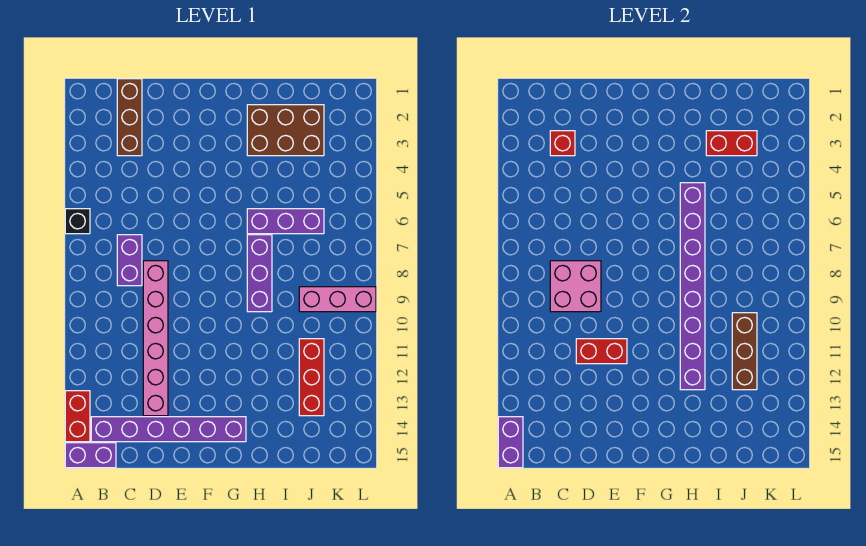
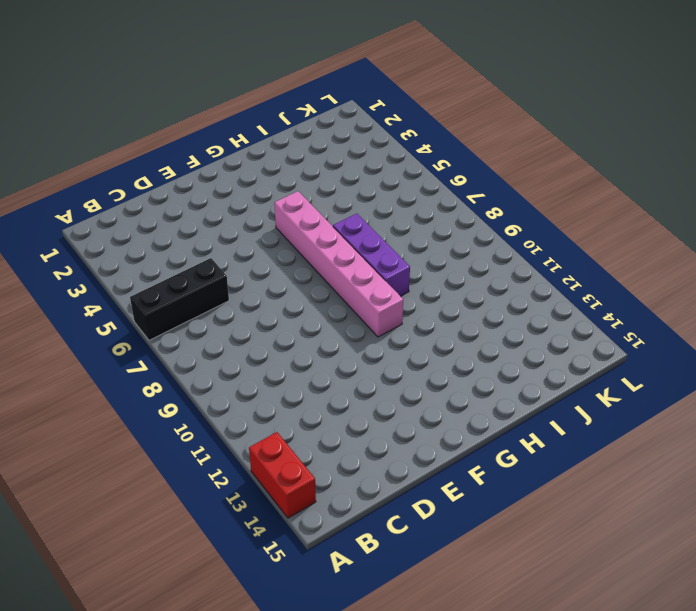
black brick A6:C6 level 1 -> black brick A6 level 1
pink brick G5:G10 level 1 -> pink brick D8:D13 level 1
none -> purple brick A15:B15 level 1
none -> purple brick B14:G14 level 1
none -> brown brick C1:C3 level 1

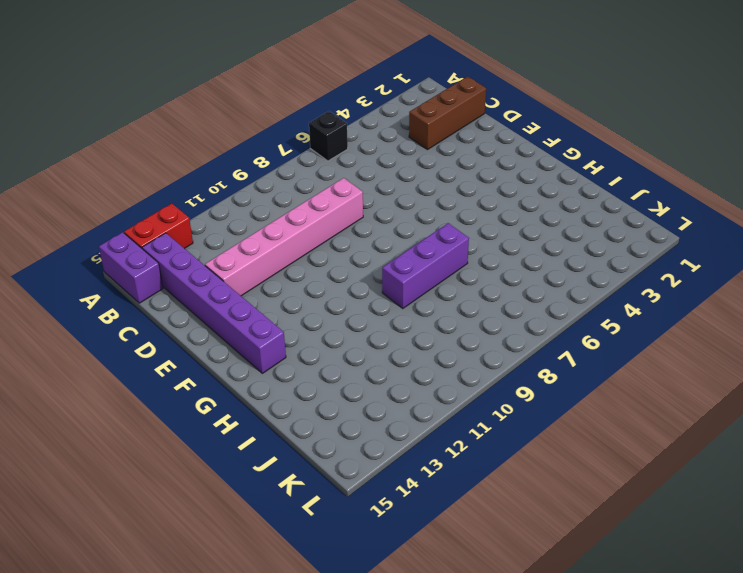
none -> purple brick C7:C8 level 1
none -> brown brick H2:J3 level 1
none -> purple brick H6:J6 level 1

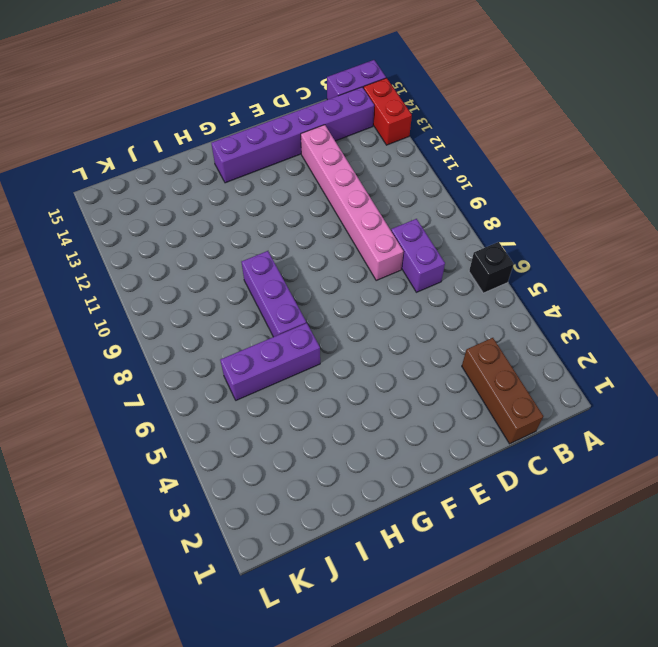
none -> brown brick H2:J3 level 1
none -> pink brick J9:L9 level 1
none -> red brick J11:J13 level 1

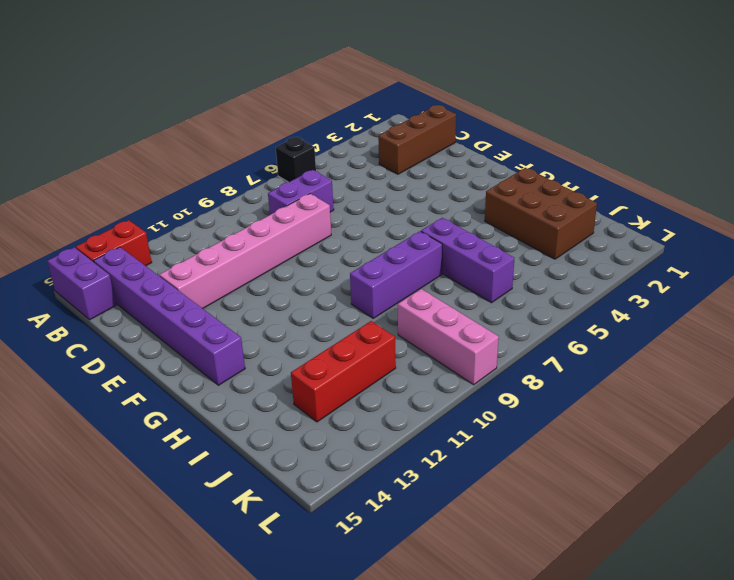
none -> purple brick A14:A15 level 2
none -> red brick C3 level 2
none -> pink brick C8:D9 level 2

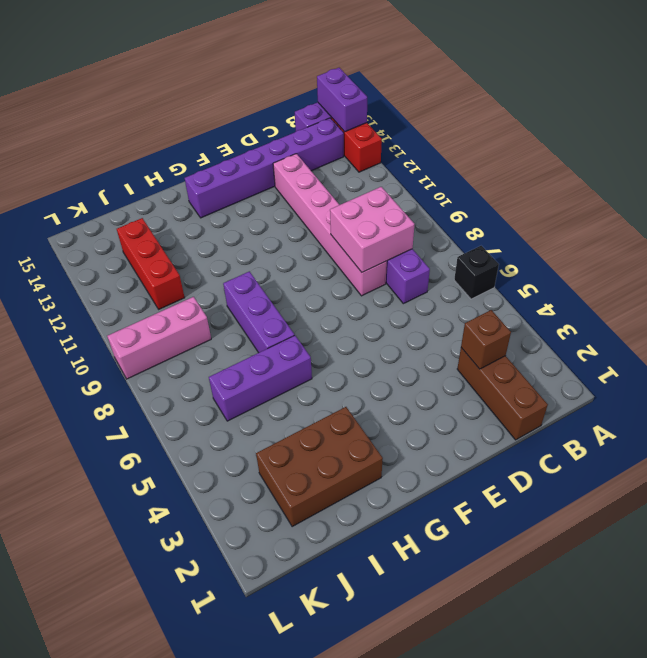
brown brick C3 level 2 -> red brick C3 level 2
none -> red brick D11:E11 level 2
none -> purple brick H5:H12 level 2
none -> red brick I3:J3 level 2

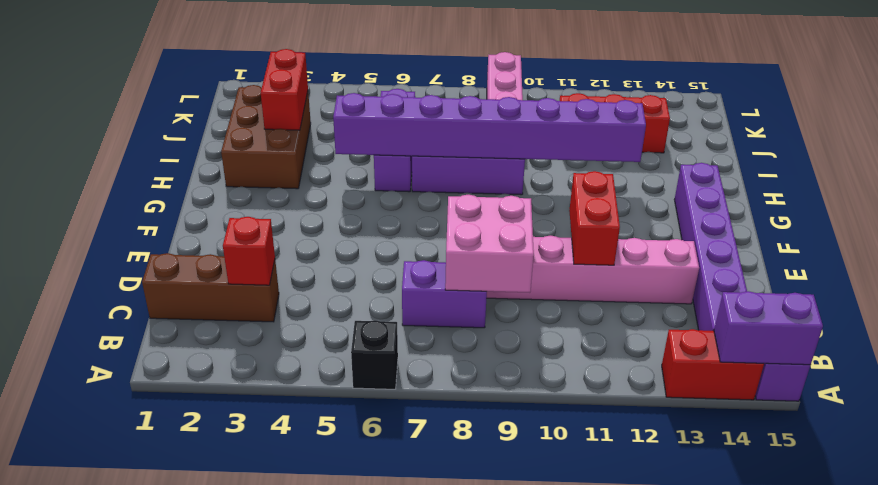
none -> brown brick J10:J12 level 2

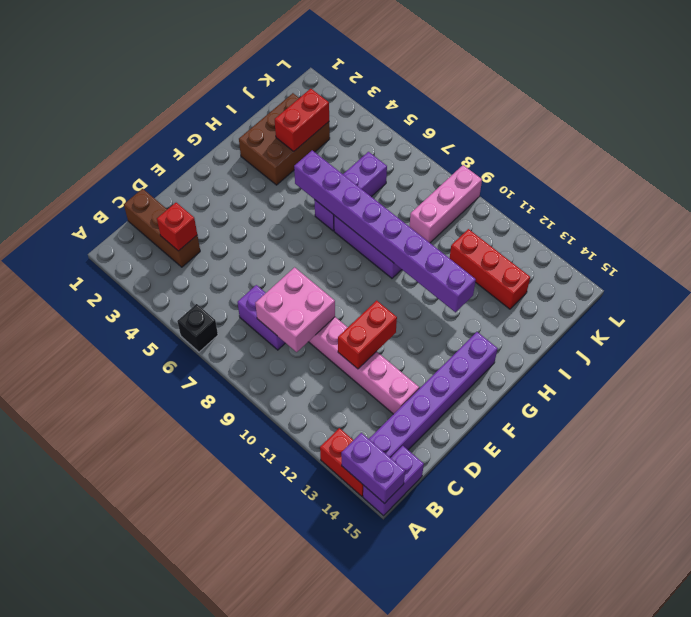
none -> brown brick J10:J12 level 2

